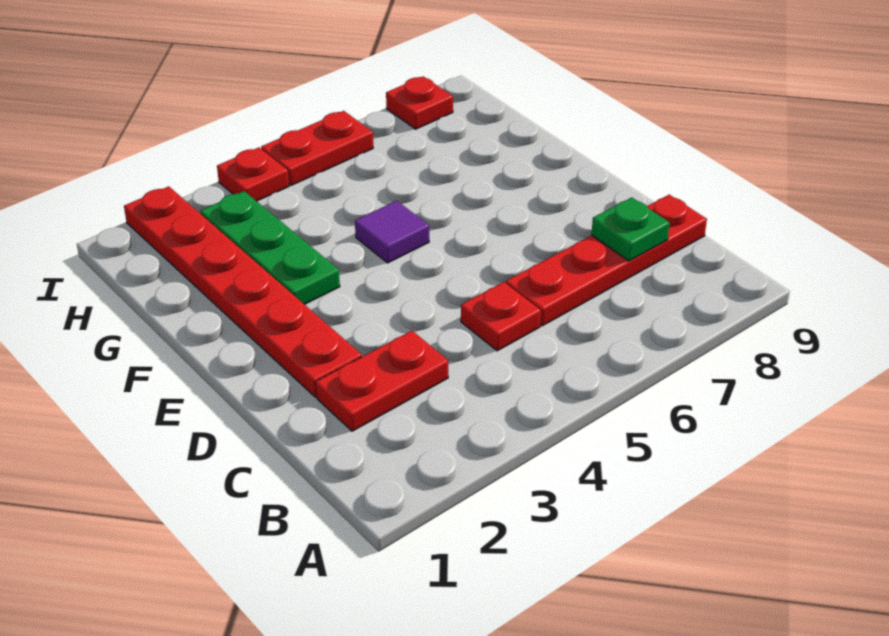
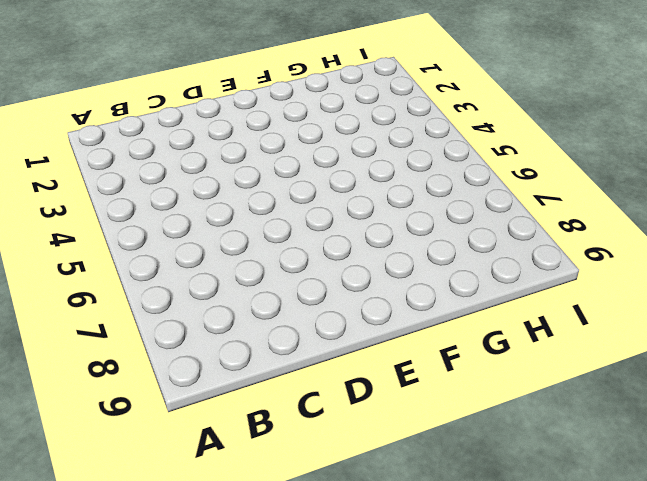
none -> red plate C2:C3 level 1
none -> red plate C5 level 1

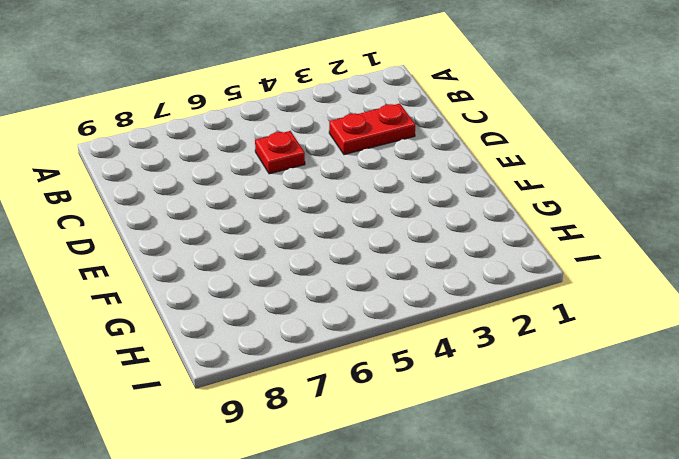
none -> red plate C6:C9 level 1
none -> red plate D2:I2 level 1

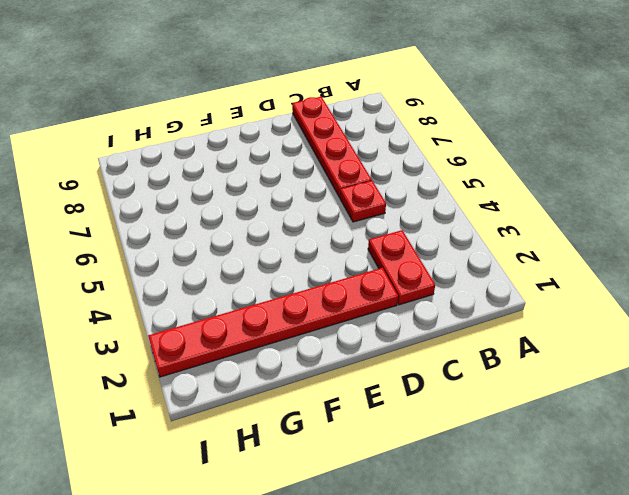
none -> green plate F3:H3 level 1
none -> purple tile F5 level 1

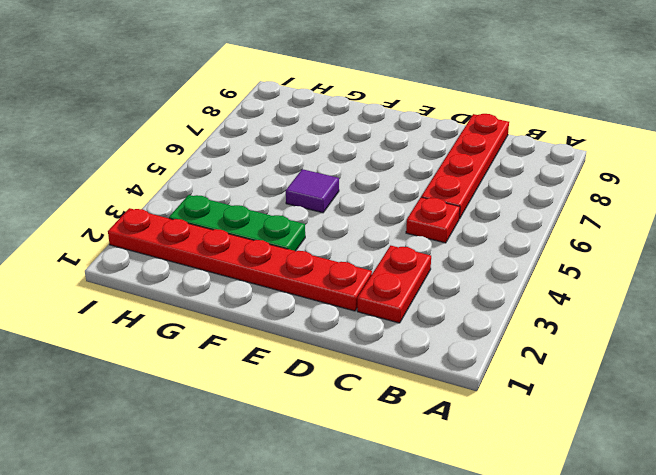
none -> red plate I4 level 1
none -> red plate I5:I6 level 1

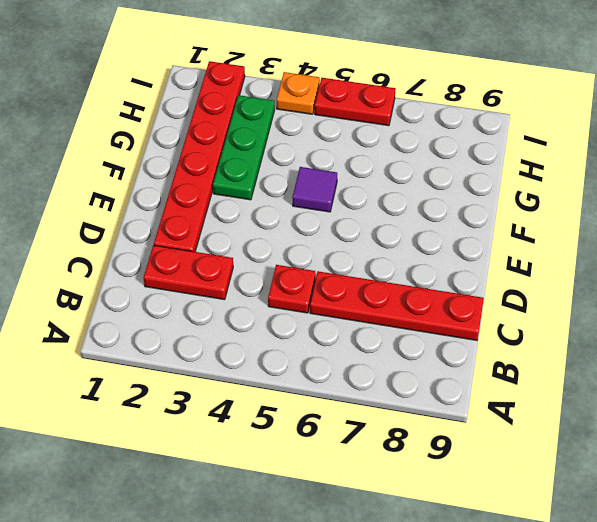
orange plate I4 level 1 -> red plate I4 level 1
none -> red plate I8 level 1
none -> green plate C8 level 2

